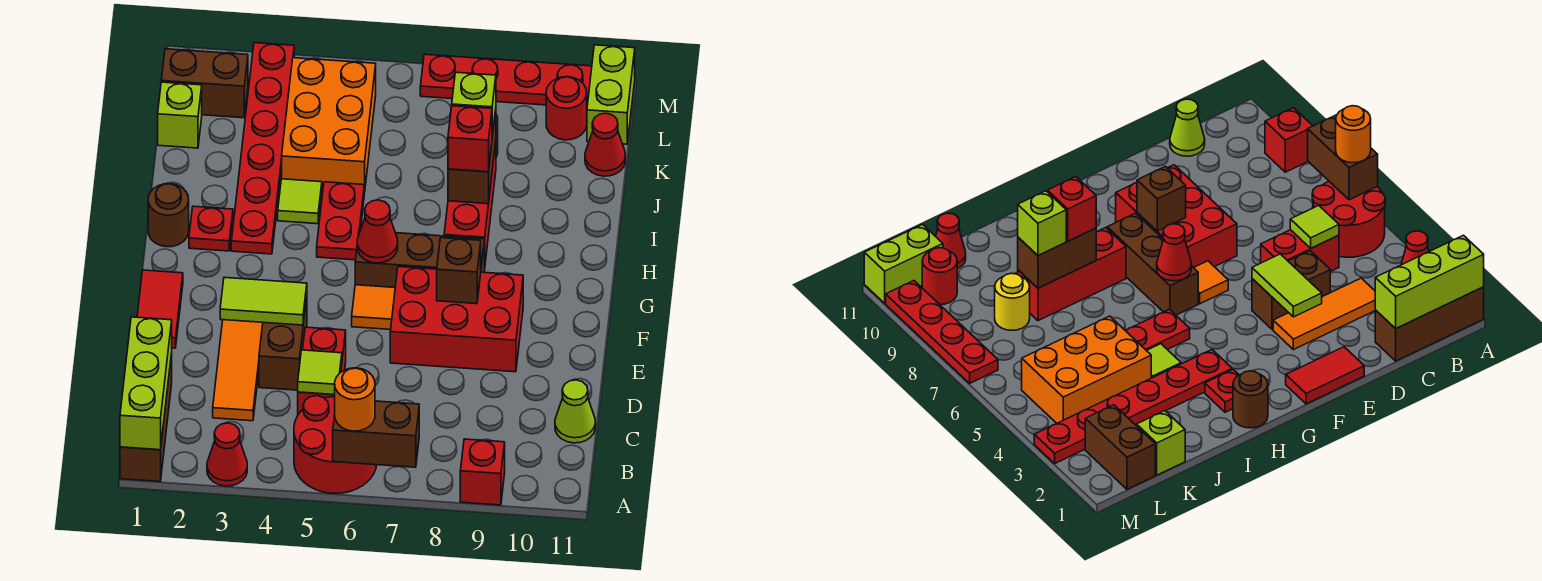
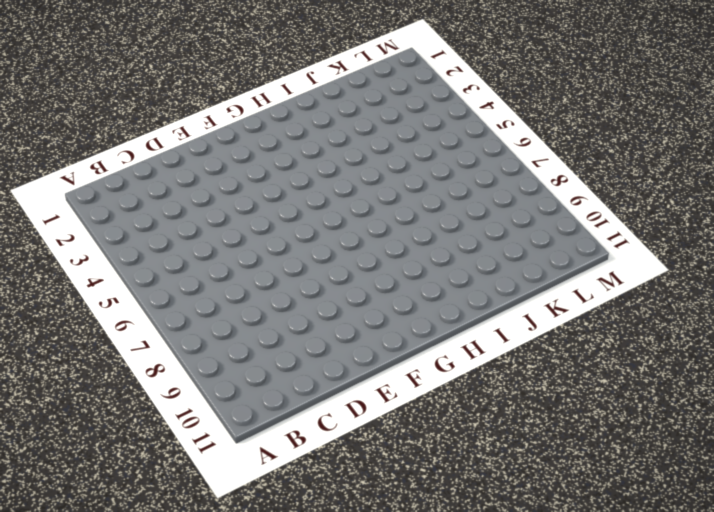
none -> brown brick A1:C1 level 1
none -> red cone A3 level 1
none -> red round brick A5:B6 level 1
none -> red brick A9 level 1

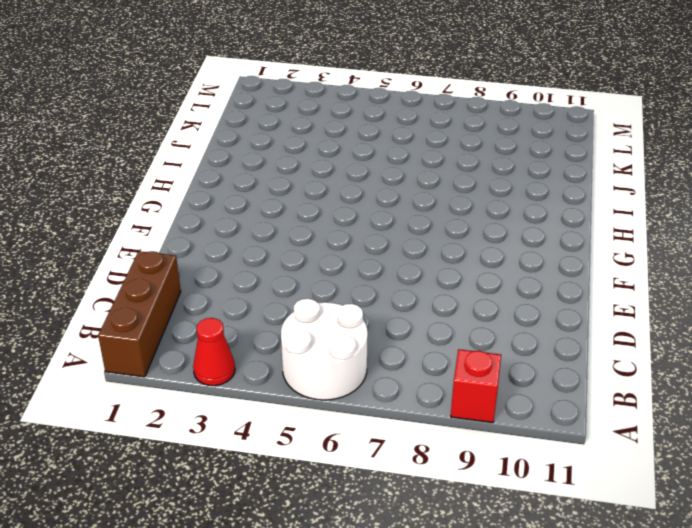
white round brick A5:B6 level 1 -> red round brick A5:B6 level 1
none -> orange tile C3:E3 level 1
none -> red brick C5:D5 level 1
none -> lime cone C11 level 1
none -> brown brick D4:E4 level 1

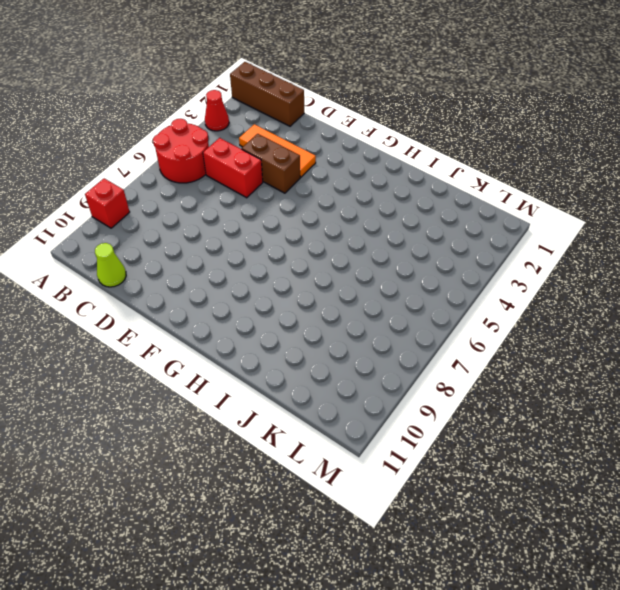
none -> red tile E1:F1 level 1
none -> red brick E7:F9 level 1
none -> orange tile F6 level 1
none -> brown brick G6:G8 level 1

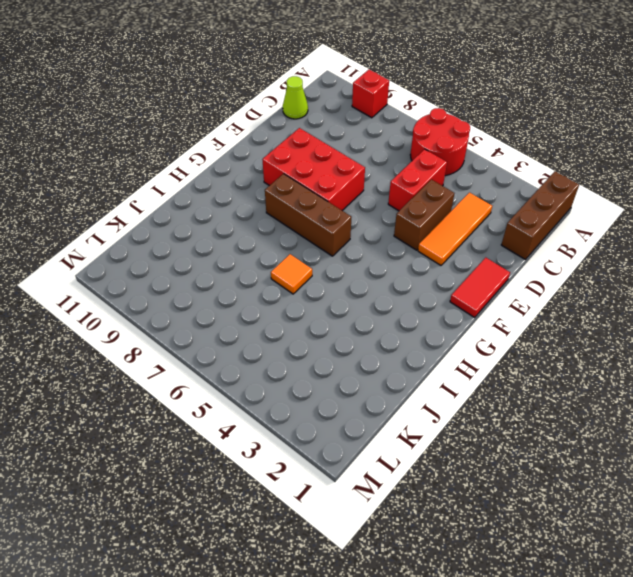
orange tile I6 level 1 -> orange tile F6 level 1
none -> red cone A3 level 1
none -> brown round brick H1 level 1
none -> red plate H2 level 1
none -> red plate H3:M3 level 1

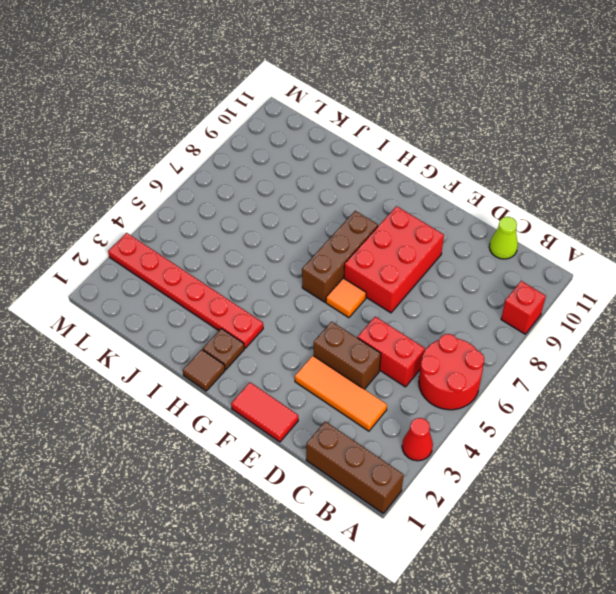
brown tile H1 level 1 -> brown round brick H1 level 1
brown plate H2 level 1 -> red plate H2 level 1
none -> red plate H5:I5 level 1
none -> red brick H8:J8 level 1
none -> lime tile I4 level 1
none -> orange brick J4:L5 level 1

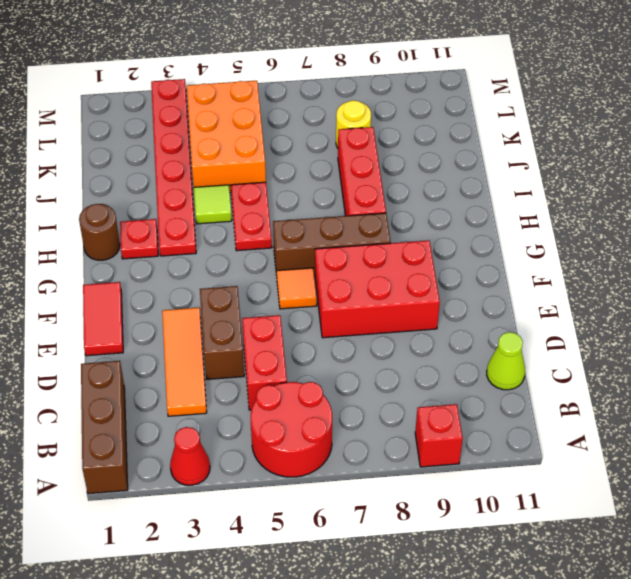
none -> lime brick K1 level 1
none -> red cone K11 level 1
none -> brown brick L1:L2 level 1
none -> red round brick L10 level 1

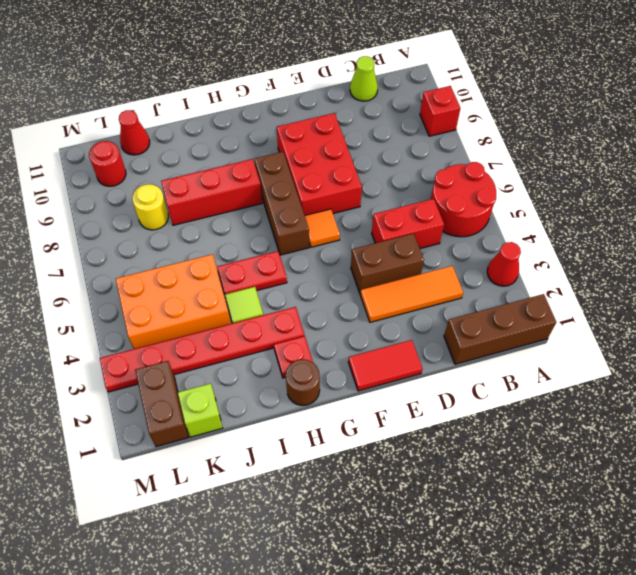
none -> lime brick L11:M11 level 1
none -> red plate M7:M10 level 1
none -> lime brick A1:C1 level 2
none -> brown brick A6:A7 level 2

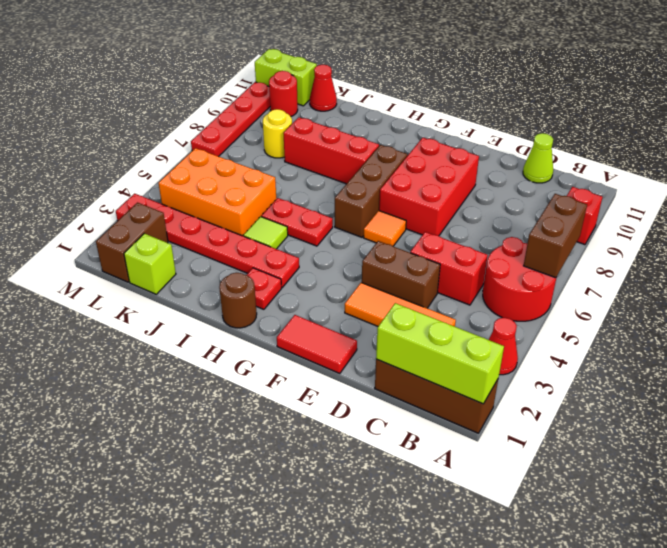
none -> lime tile C5 level 2
none -> lime tile E3:E4 level 2
none -> brown brick F8 level 2
none -> red cone G6 level 2

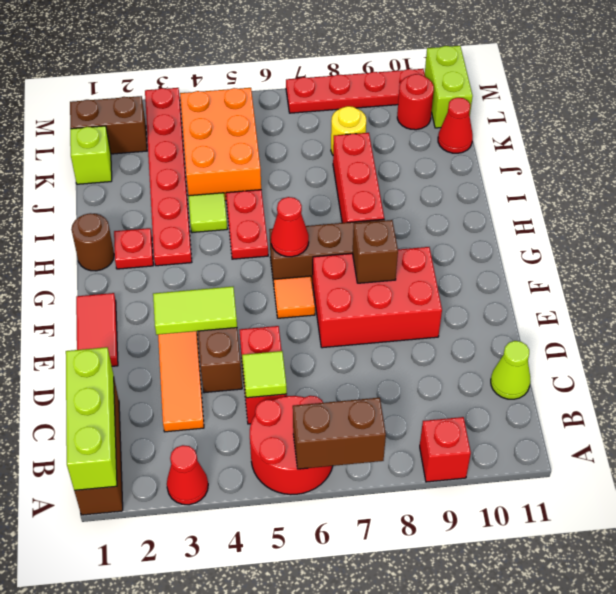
none -> brown brick I8:J8 level 2
none -> orange round brick A6 level 3
none -> red brick I8 level 3
none -> lime brick J8 level 3

